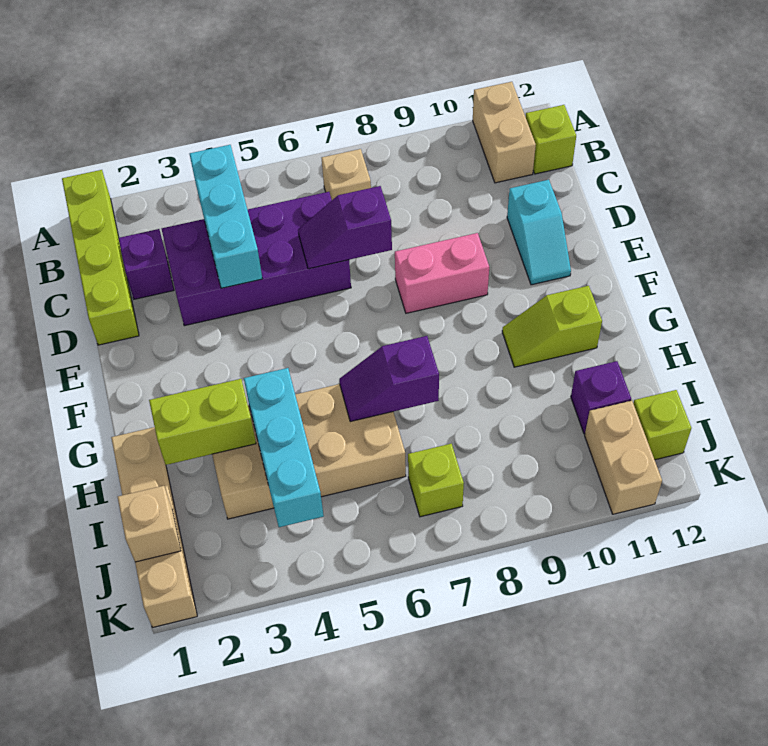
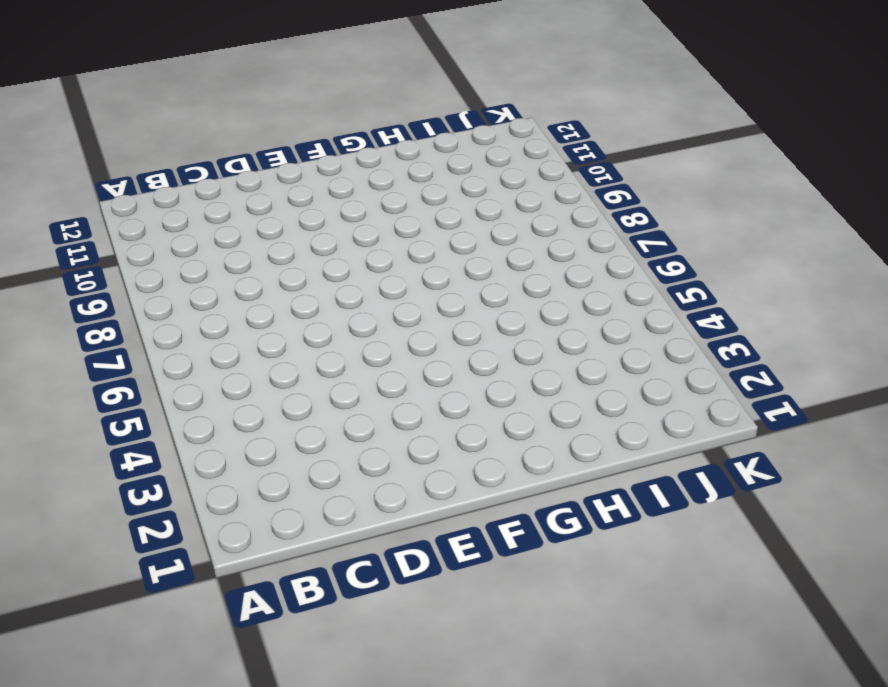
none -> lime brick A1:D1 level 1
none -> tan brick A11:B11 level 1
none -> tan brick B7 level 1

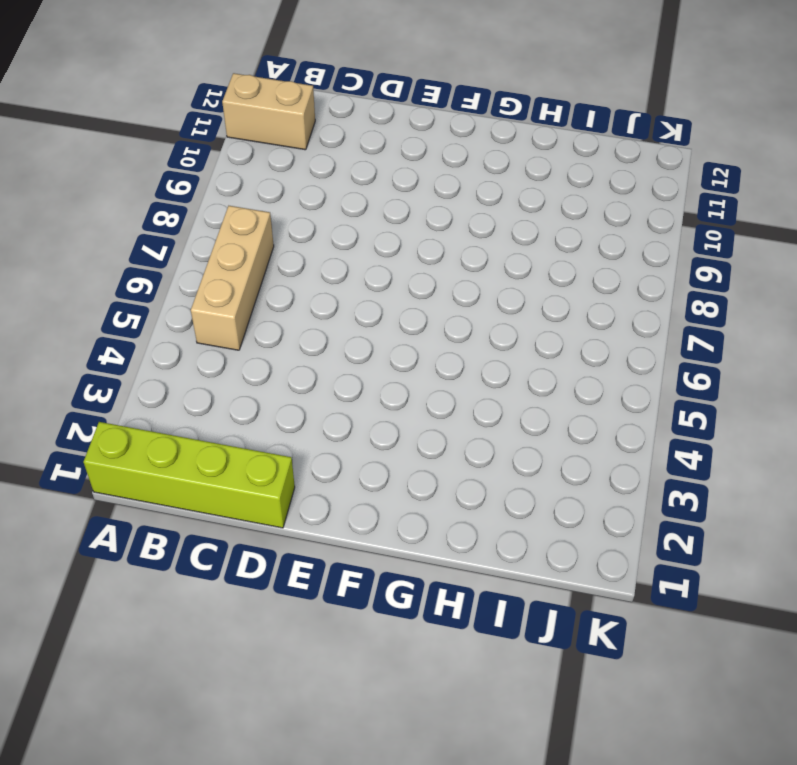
tan brick B5:B7 level 1 -> tan brick B7 level 1
none -> lime brick B12 level 1
none -> purple brick C2 level 1
none -> purple brick C3:D6 level 1

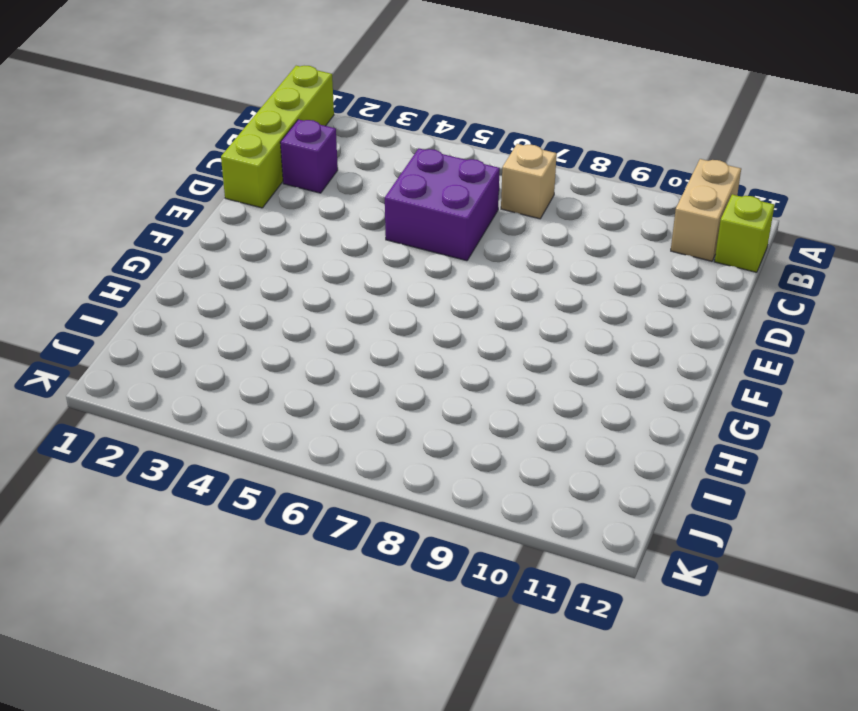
purple brick C5:D6 level 1 -> purple brick C3:D6 level 1
none -> cyan slope D11:E11 level 1 top D
none -> pink brick E8:E9 level 1
none -> lime slope G10:G11 level 1 top 11

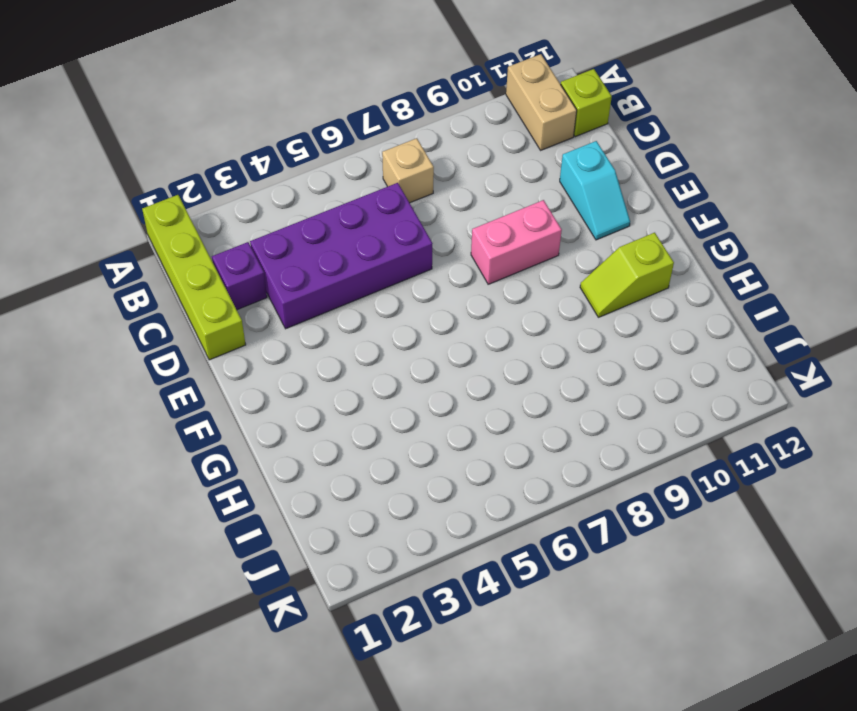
none -> tan brick H1:K1 level 1
none -> tan brick H3:I6 level 1
none -> purple brick I11 level 1

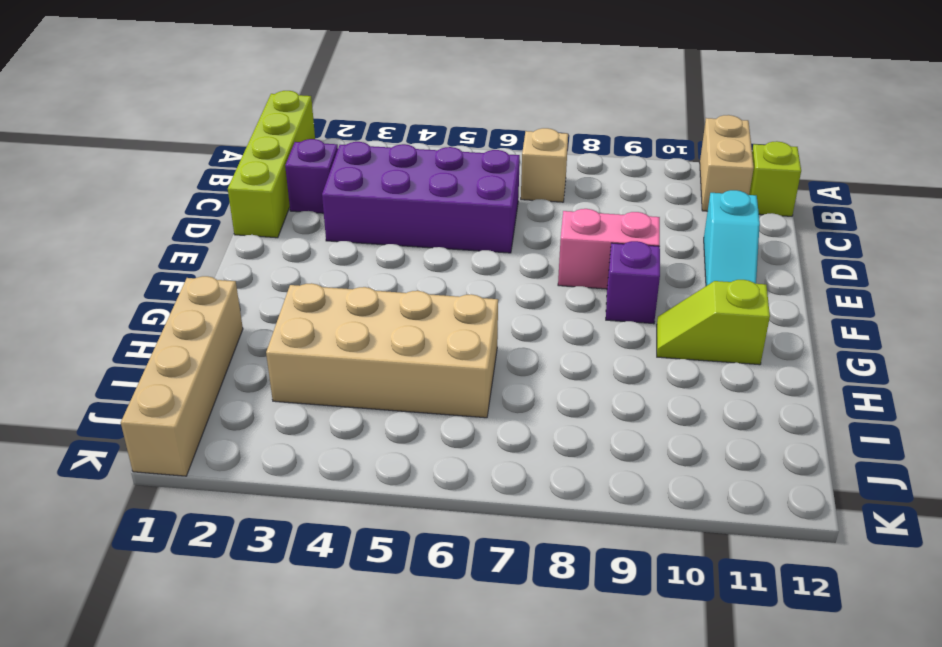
purple brick F9 level 1 -> purple brick I11 level 1
none -> lime brick J7 level 1
none -> tan brick J11:K11 level 1
none -> lime brick J12 level 1

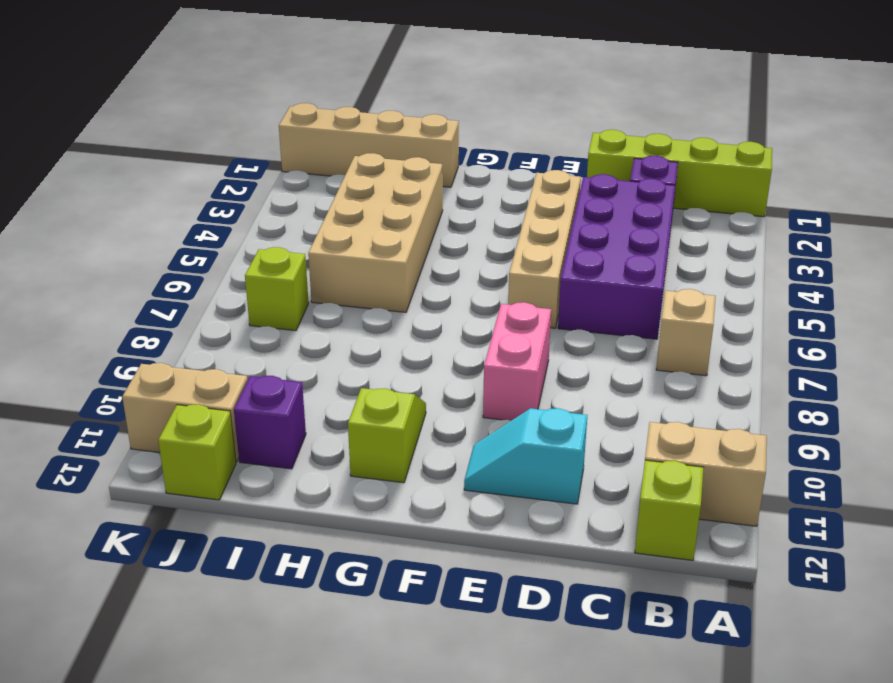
tan brick E3:E6 level 1 -> none
none -> cyan brick B4:D4 level 2
none -> purple slope D6:D7 level 2 top 7
none -> lime brick H2:H3 level 2

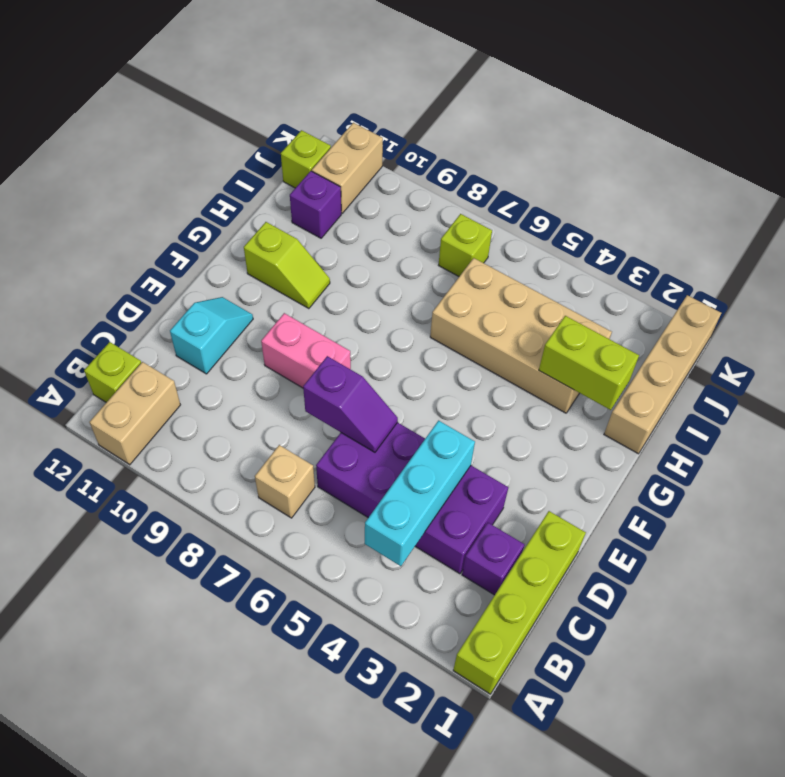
none -> cyan brick H4:J4 level 2
none -> purple slope H6:H7 level 2 top 7
none -> tan brick J1 level 2

